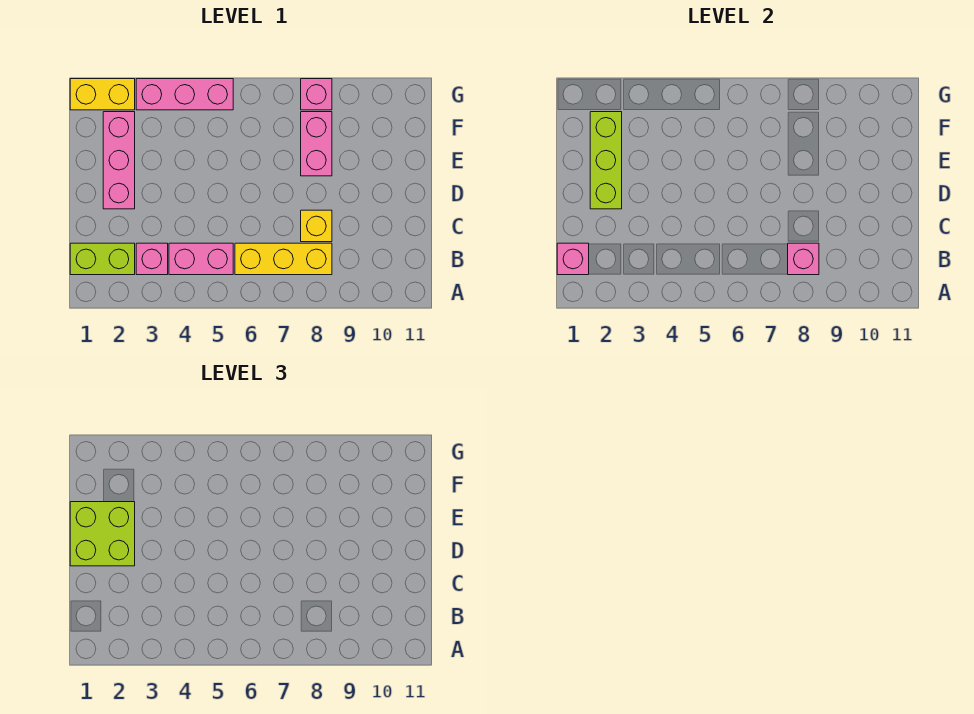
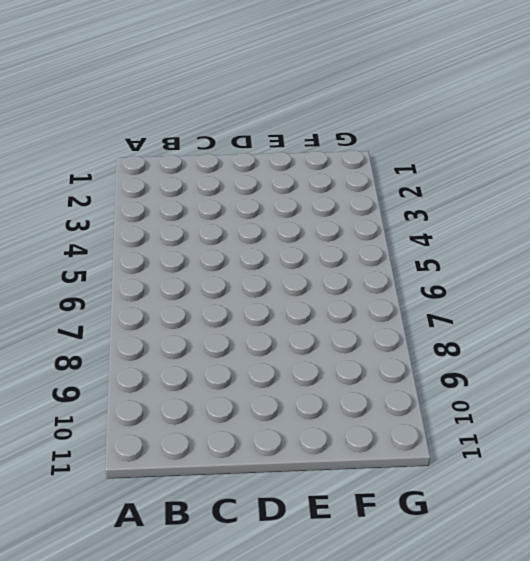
none -> lime brick B1:B2 level 1
none -> pink brick B3 level 1
none -> pink brick B4:B5 level 1

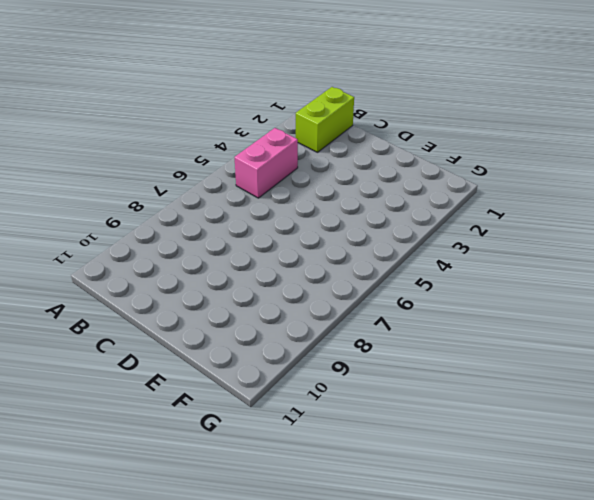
none -> pink brick B3 level 1
none -> yellow brick B6:B8 level 1
none -> yellow brick C8 level 1

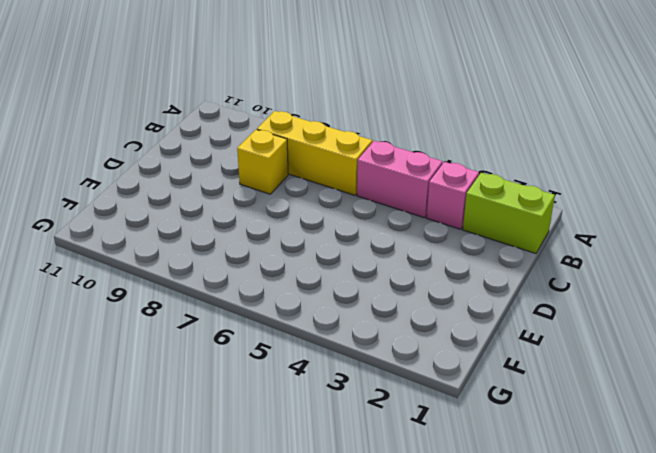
none -> pink brick D2:F2 level 1
none -> pink brick E8:F8 level 1
none -> yellow brick G1:G2 level 1

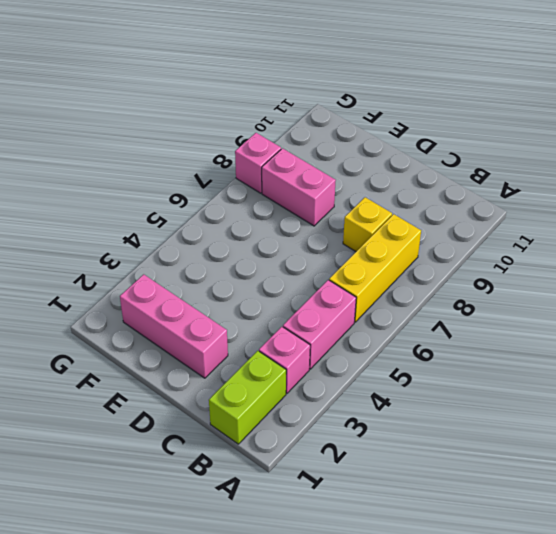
none -> yellow brick G1:G2 level 1
none -> pink brick G3:G5 level 1
none -> pink brick B1 level 2

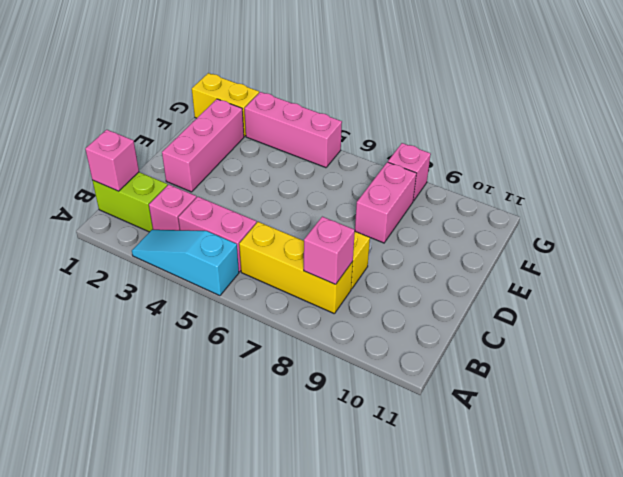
cyan slope A3:A5 level 1 top 5 -> none
none -> lime brick D2:F2 level 2
none -> lime brick D1:E2 level 3

